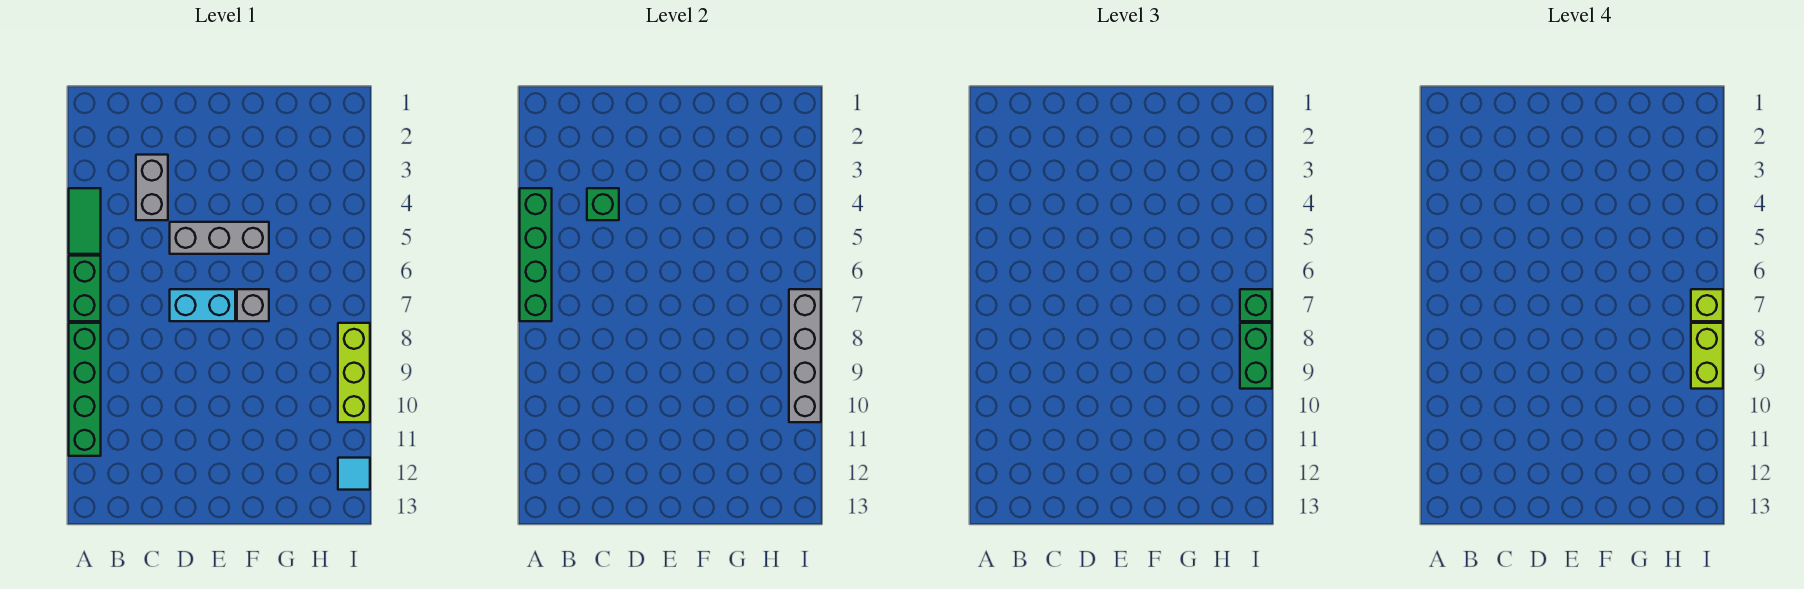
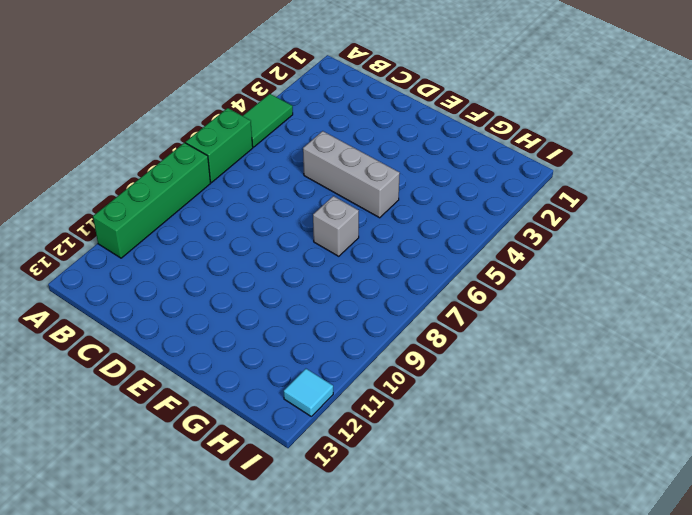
none -> grey brick C3:C4 level 1
none -> cyan brick D7:E7 level 1
none -> lime brick I8:I10 level 1

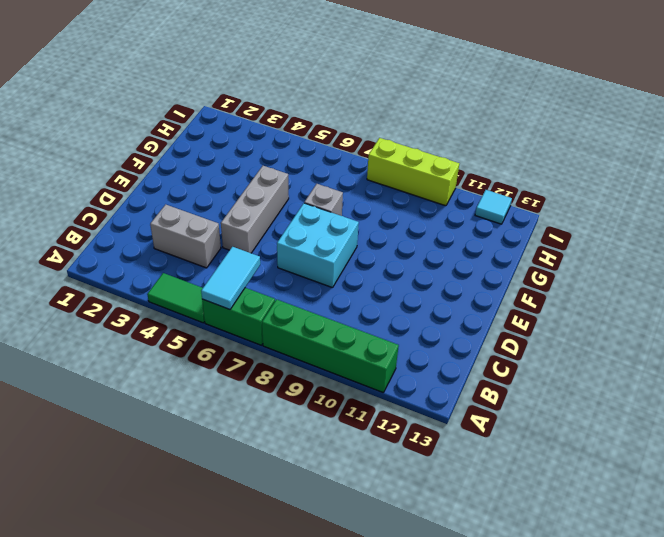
cyan tile A6:B6 level 2 -> green brick A4:A7 level 2
cyan brick D7:E8 level 1 -> cyan brick D7:E7 level 1
none -> green brick C4 level 2
none -> grey brick I7:I10 level 2
none -> green brick I7 level 3

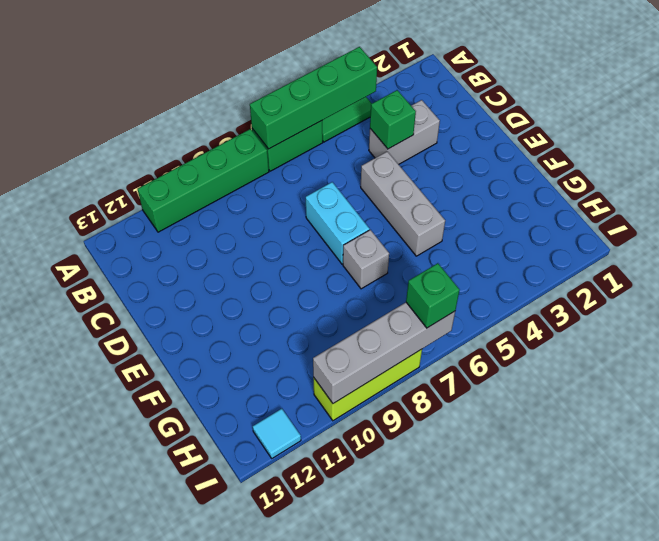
none -> green brick I8:I9 level 3
none -> lime brick I7 level 4
none -> lime brick I8:I9 level 4

